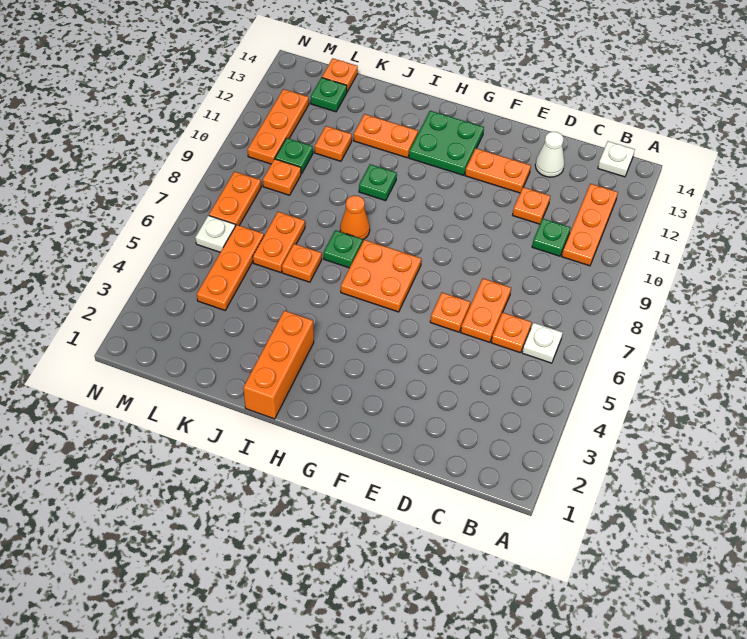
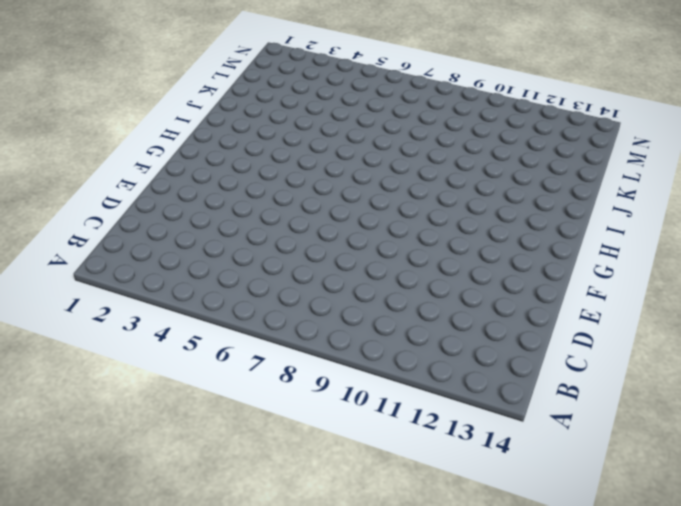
none -> white plate B6 level 1
none -> orange plate B10:B12 level 1
none -> white plate B14 level 1

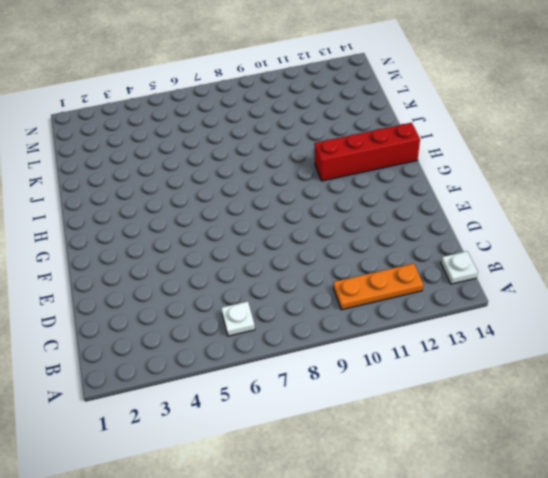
red brick H11:H14 level 1 -> green plate G12:H13 level 1
none -> orange plate C6 level 1
none -> green plate C10 level 1
none -> orange plate D6:D7 level 1

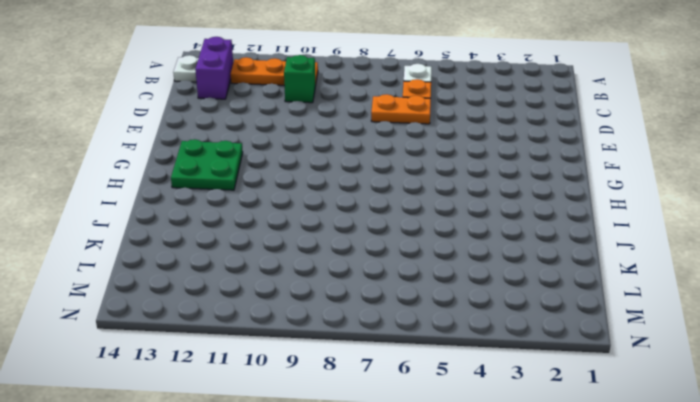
purple brick B13:C13 level 1 -> none
green brick C10 level 1 -> green plate C10 level 1
none -> orange plate D11 level 1
none -> white cone D13 level 1
none -> orange plate E6 level 1

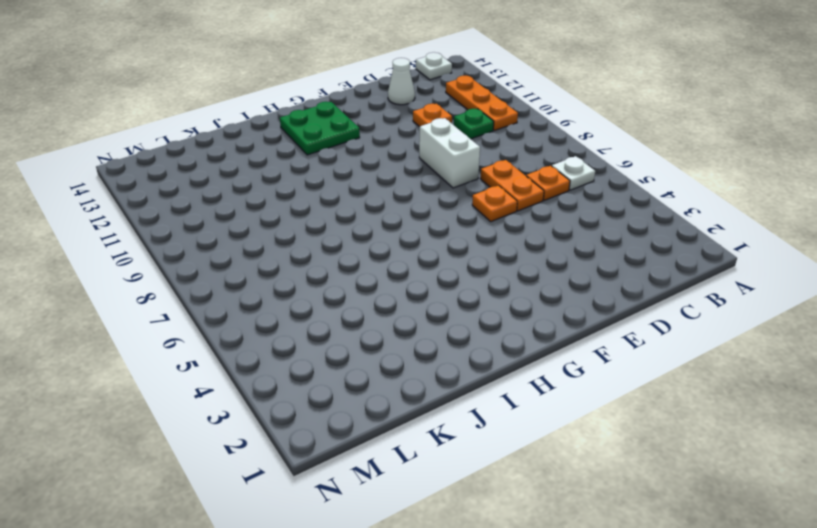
white brick E8:E9 level 1 -> none
none -> orange plate E12:F12 level 1
none -> orange plate G6:H7 level 1
none -> orange brick I1:I3 level 1

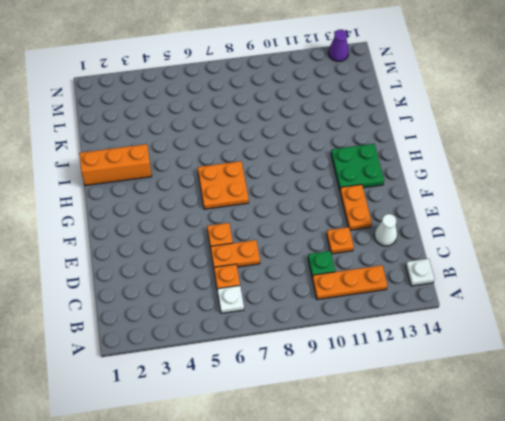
purple cone N13 level 1 -> none
none -> green plate I7 level 1
none -> orange cone I8 level 1
none -> green plate I10 level 1

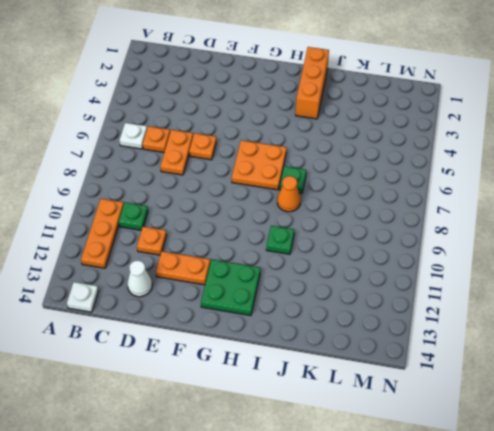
none -> orange plate I12:J12 level 1
none -> orange plate J6 level 1
none -> orange plate K6:K7 level 1

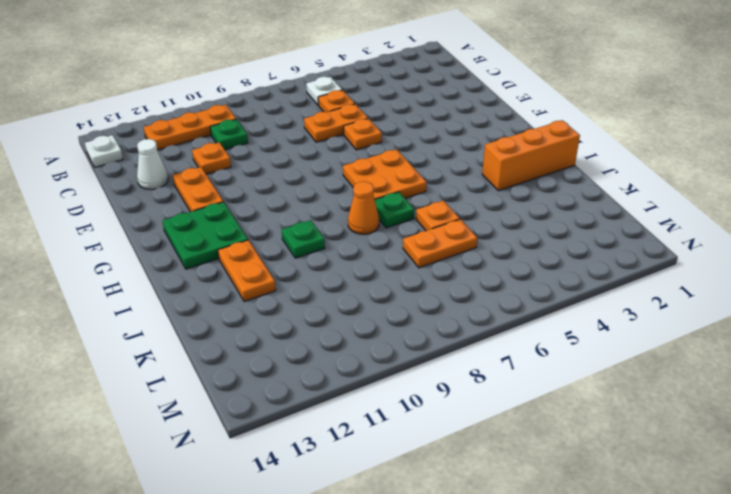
none -> orange plate K11 level 1
none -> orange plate L4:L6 level 1
none -> orange plate L9 level 1

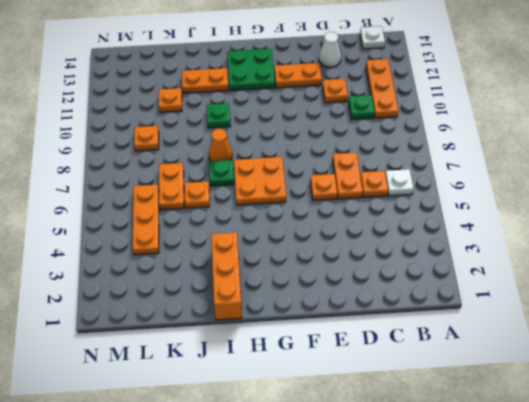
none -> green plate L10 level 1
none -> green plate L13 level 1
none -> orange plate L14 level 1

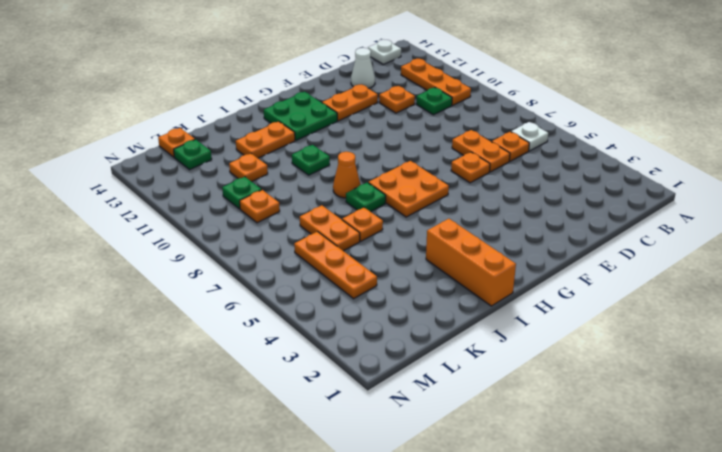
none -> white plate M6 level 1
none -> orange plate M7:M8 level 1
none -> orange plate M10:M12 level 1

